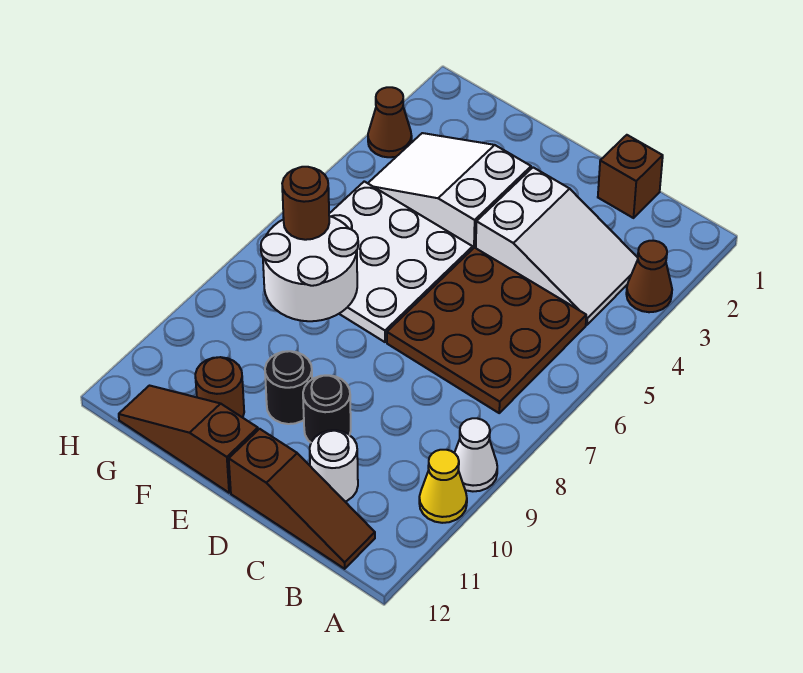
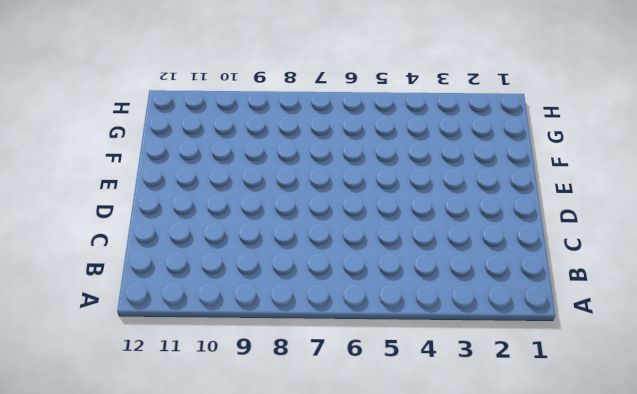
none -> brown cone A3 level 1
none -> white cone A9 level 1
none -> yellow cone A10 level 1

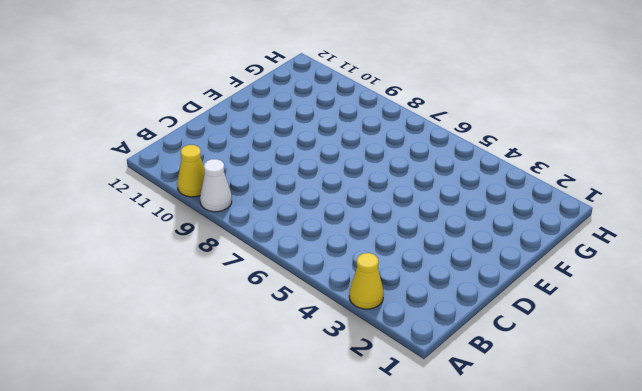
yellow cone A3 level 1 -> brown cone A3 level 1
none -> white slope B3:D4 level 1 top D
none -> brown plate B5:D7 level 1
none -> brown slope B12:D12 level 1 top D

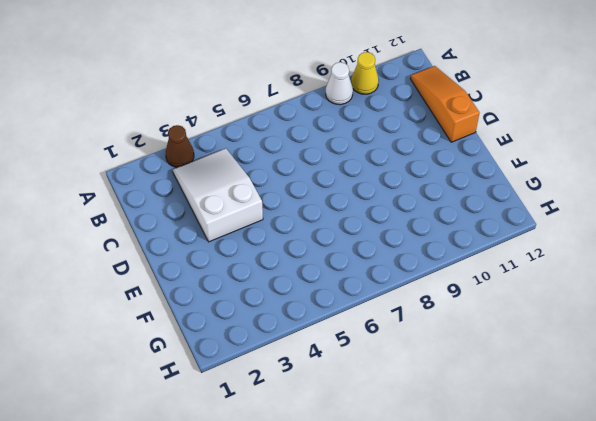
orange slope B12:D12 level 1 top D -> brown slope B12:D12 level 1 top D
none -> brown plate B5:D7 level 1
none -> brown brick C1 level 1
none -> white round brick C11 level 1

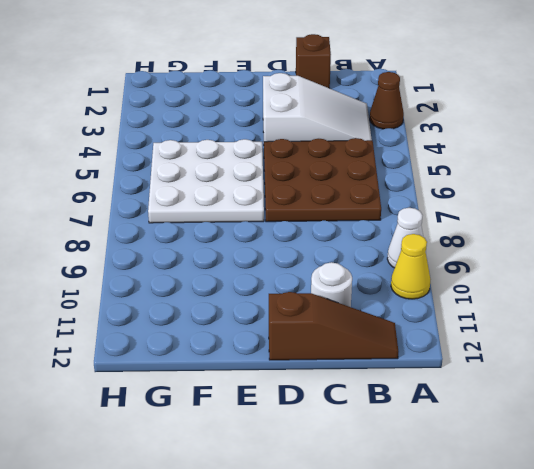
none -> black round brick D10 level 1
none -> white slope E3:G4 level 1 top E
none -> black round brick E10 level 1

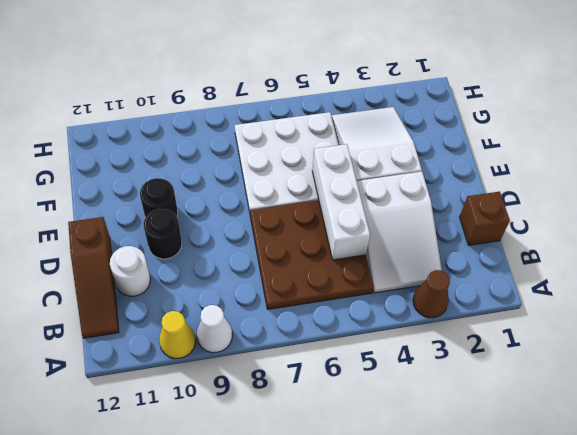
white brick C5:E5 level 2 -> none
none -> brown slope E12:G12 level 1 top E
none -> brown round brick F11 level 1
none -> brown cone H3 level 1

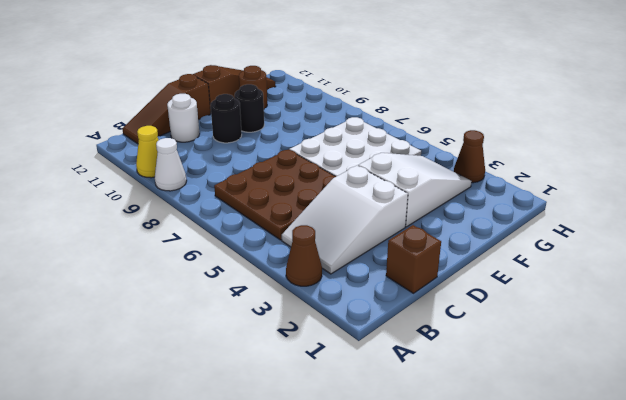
none -> white round brick F7:G8 level 2
none -> brown round brick G7 level 3

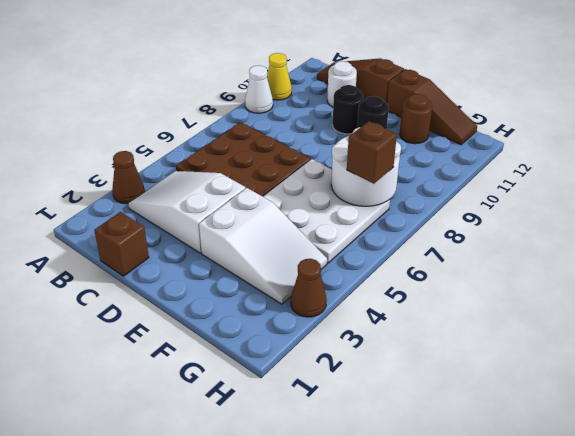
brown brick G7 level 3 -> brown round brick G7 level 3

